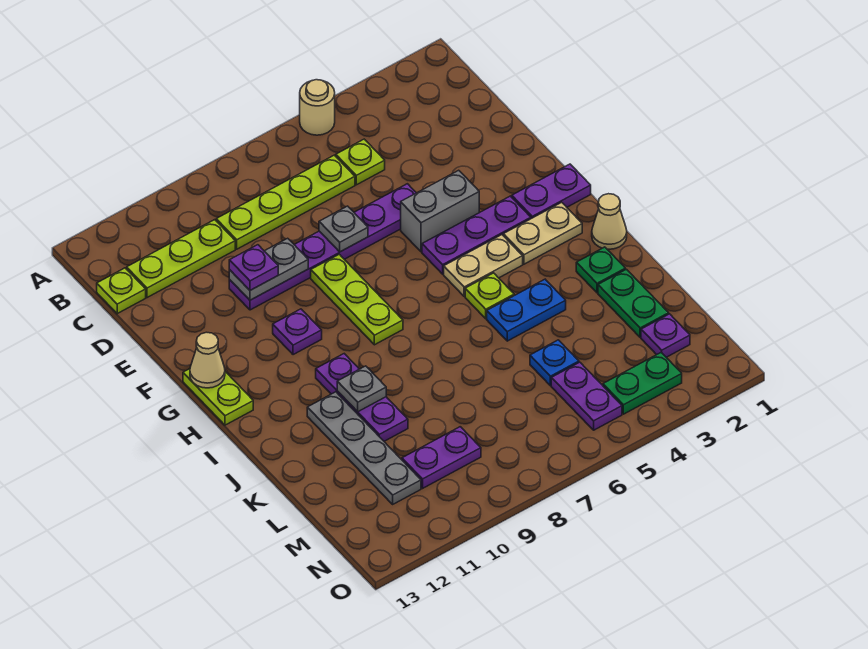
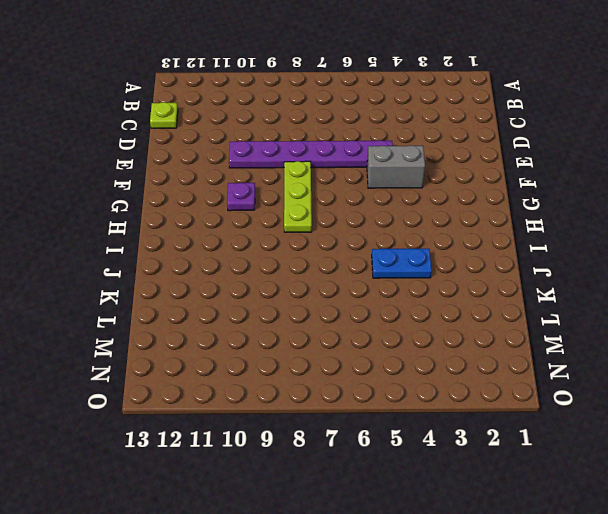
none -> tan round brick A5 level 1
none -> lime plate C5 level 1
none -> lime plate C6:C9 level 1
none -> lime plate C10:C12 level 1

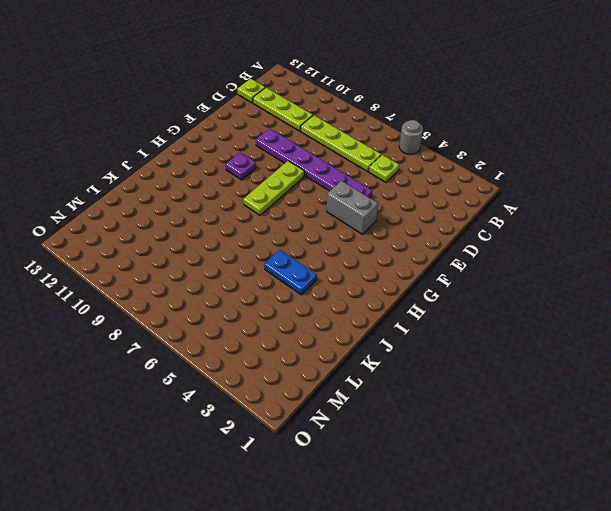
grey round brick A5 level 1 -> tan round brick A5 level 1
none -> purple plate G1:G2 level 1
none -> purple plate G3:G5 level 1
none -> lime plate G13:H13 level 1
none -> tan plate H2:H3 level 1

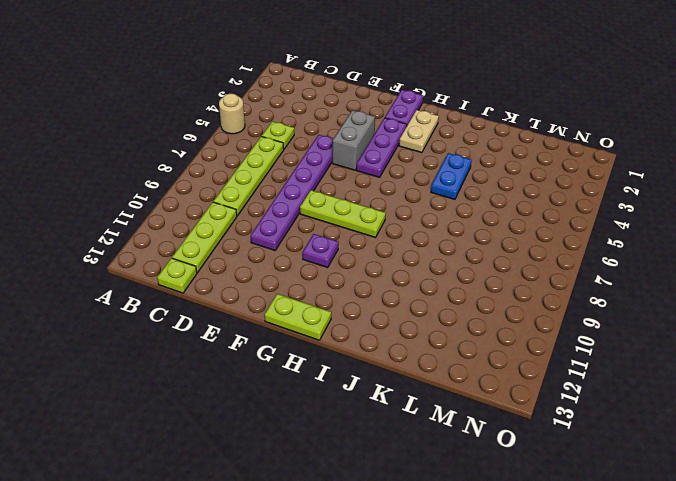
none -> tan plate H4:H5 level 1
none -> tan cone I1 level 1
none -> lime plate I5 level 1
none -> purple plate I10:K10 level 1

